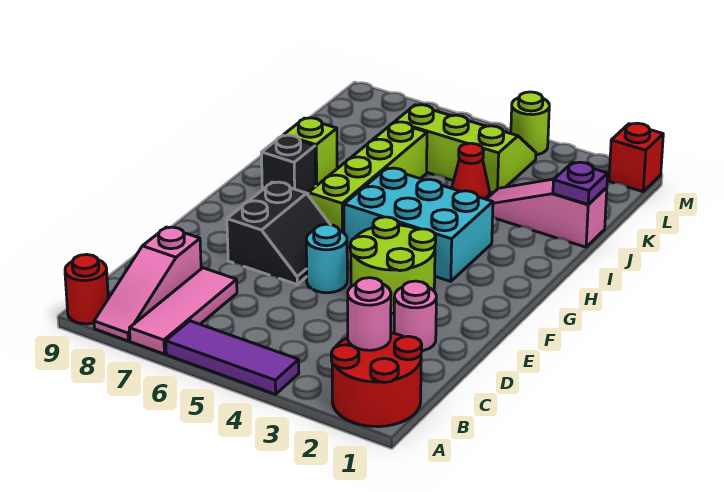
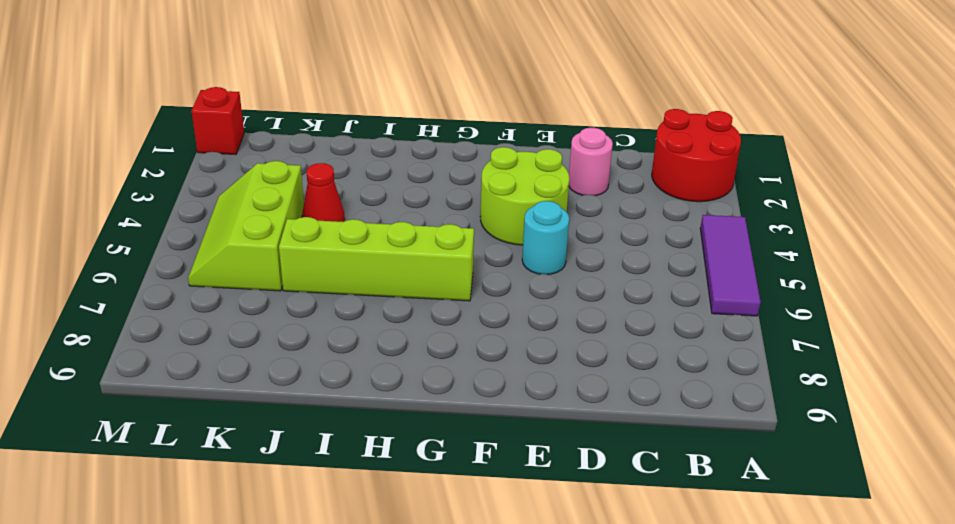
none -> pink tile A7:C7 level 1
none -> pink slope A8:C8 level 1 top C
none -> red round brick A9 level 1

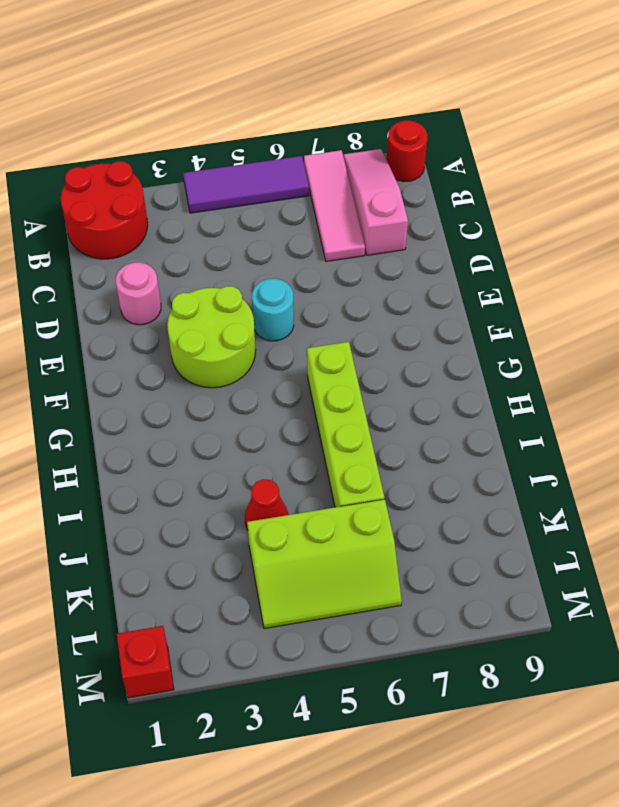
none -> black slope E6:F7 level 1 top 7
none -> cyan brick G3:H5 level 1
none -> black brick H8 level 1

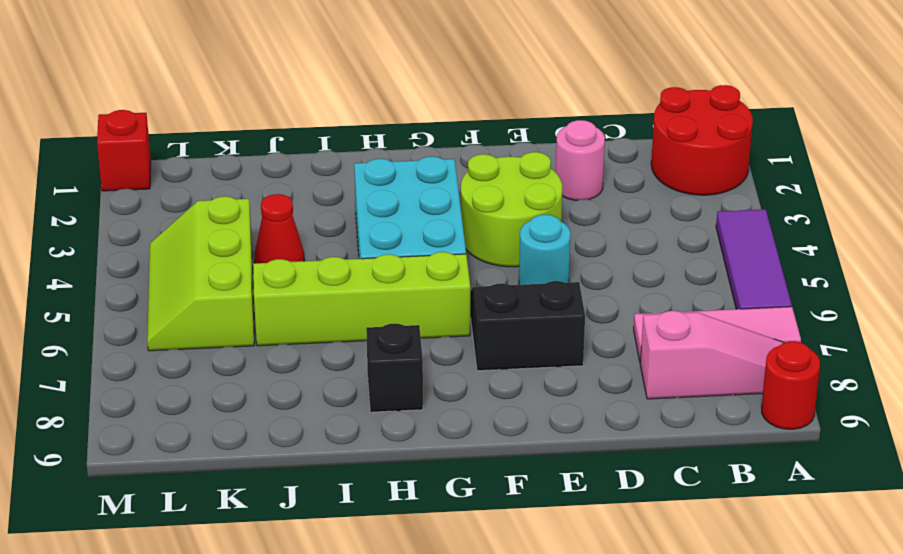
none -> lime brick I8 level 1
none -> pink slope J1:J3 level 1 top 1
none -> lime round brick M4 level 1

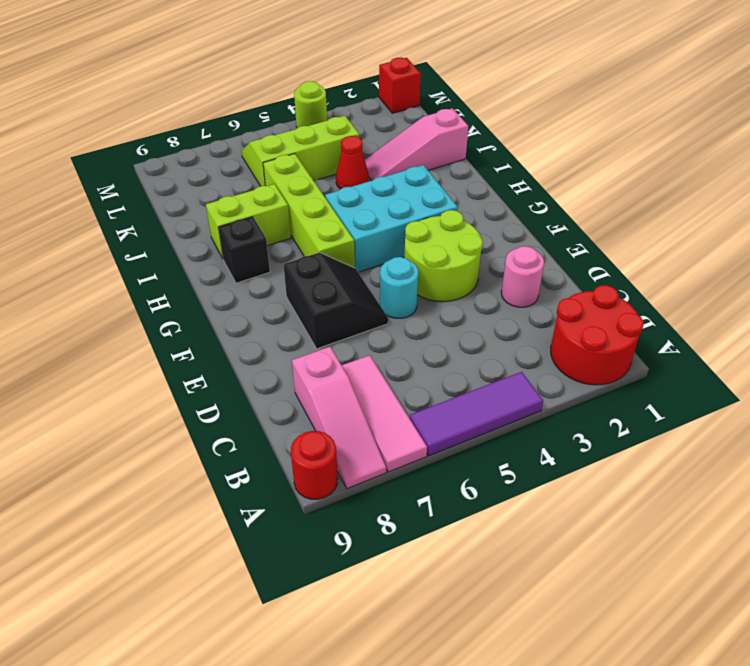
lime brick I7:I8 level 1 -> lime brick I8 level 1
none -> pink round brick B2 level 2
none -> purple plate J1 level 2

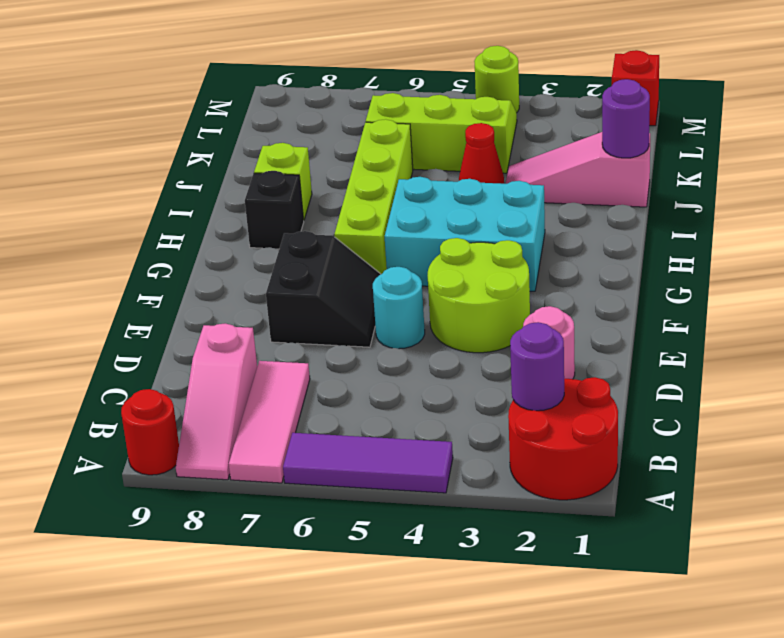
purple round brick B2 level 2 -> pink round brick B2 level 2
purple round brick J1 level 2 -> purple plate J1 level 2

